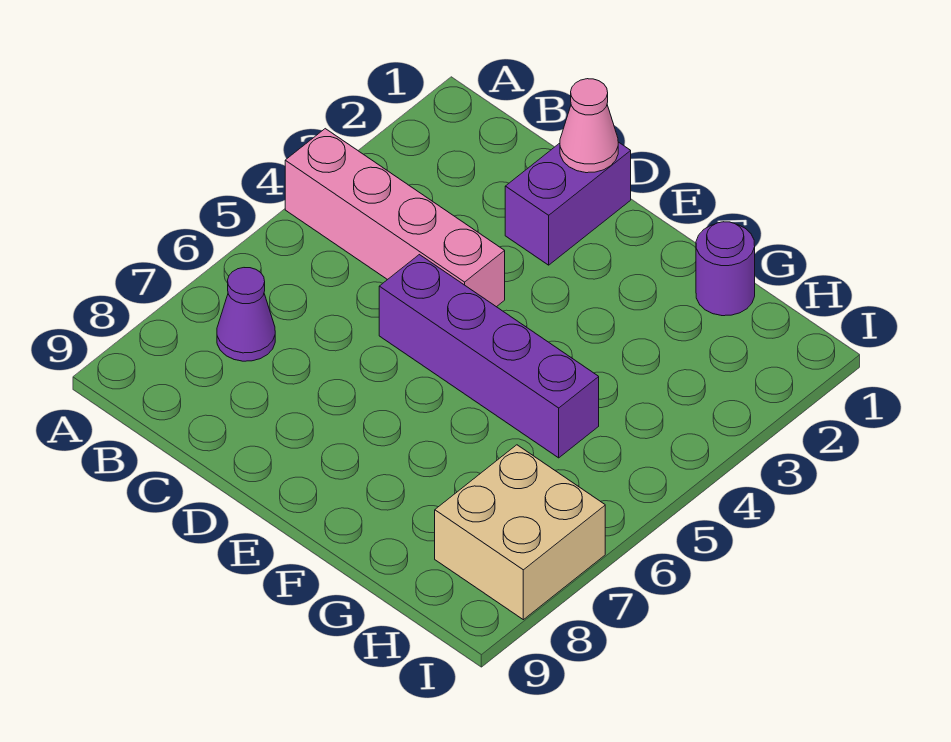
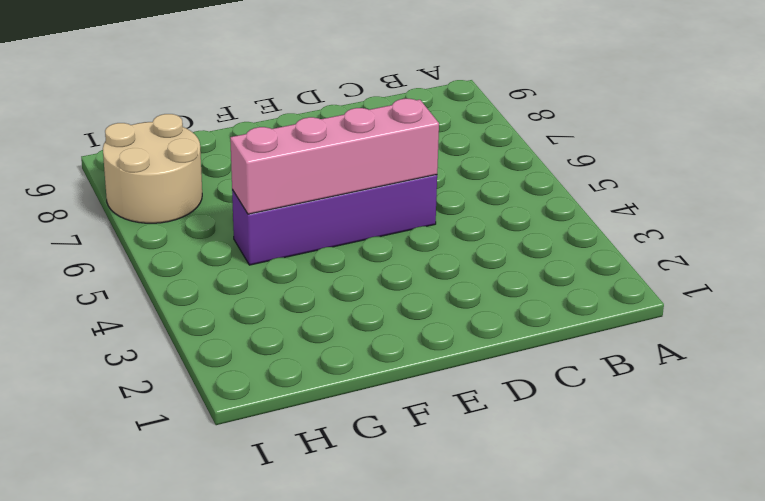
pink brick D5:G5 level 2 -> pink brick A4:D4 level 1
tan round brick H7:I8 level 1 -> tan brick H7:I8 level 1
none -> purple cone B7 level 1
none -> purple brick D1:D2 level 1

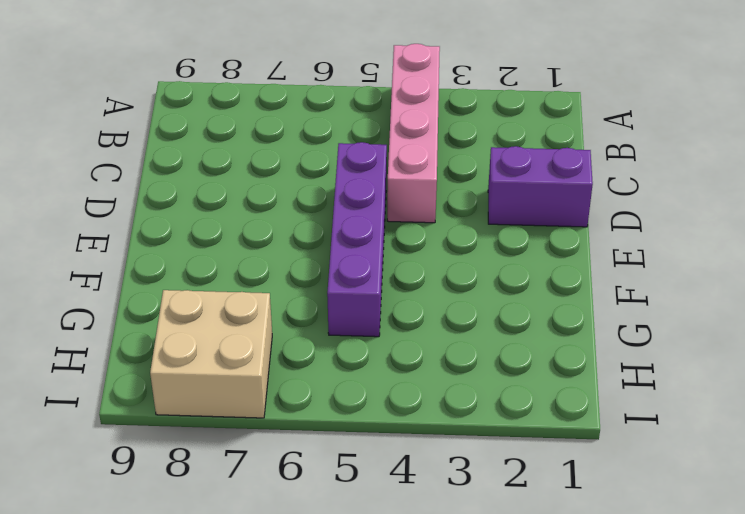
none -> purple cone B7 level 1
none -> purple round brick G1 level 1

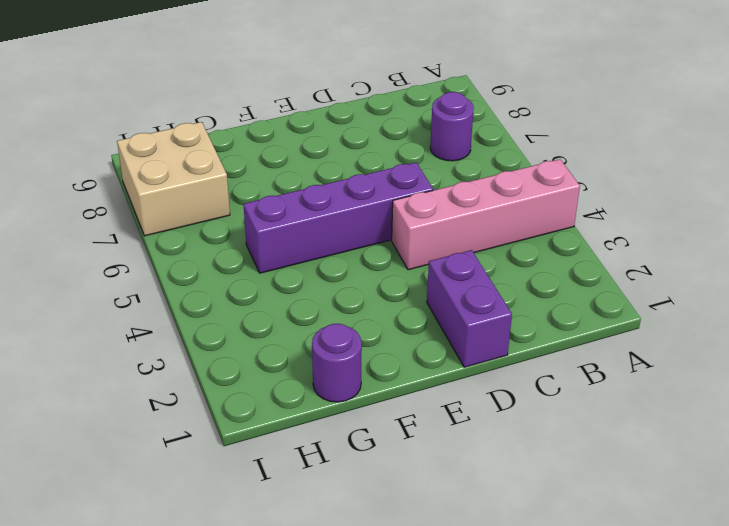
purple round brick B7 level 1 -> purple cone B7 level 1
none -> pink cone D1 level 2

